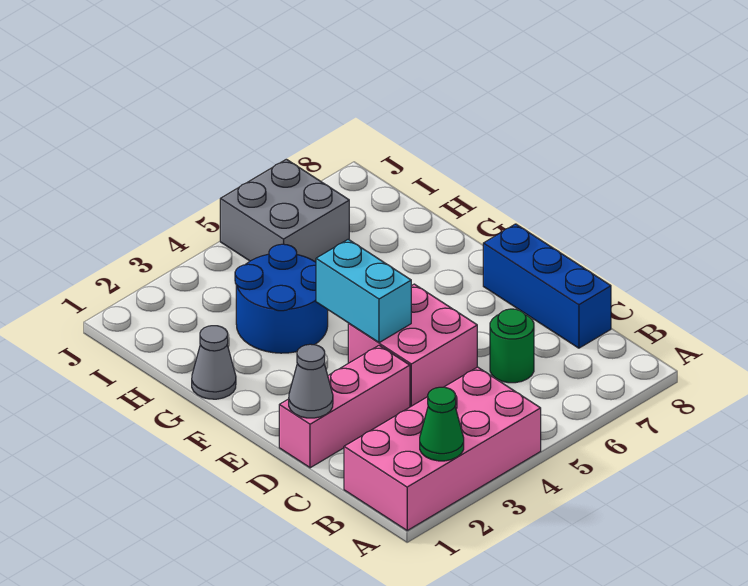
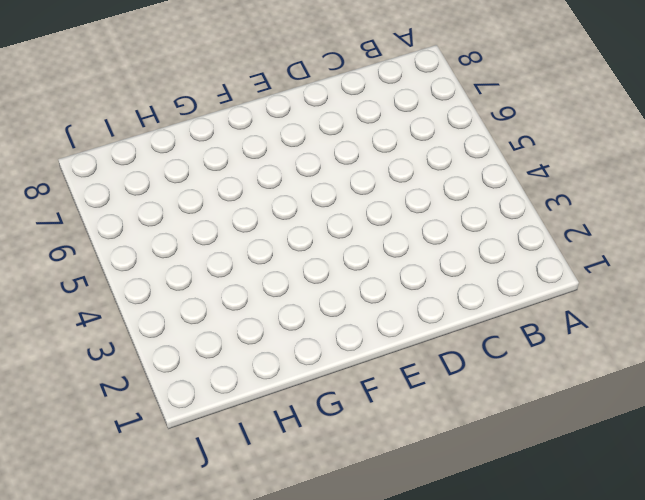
none -> pink brick A1:B4 level 1
none -> green round brick C6 level 1

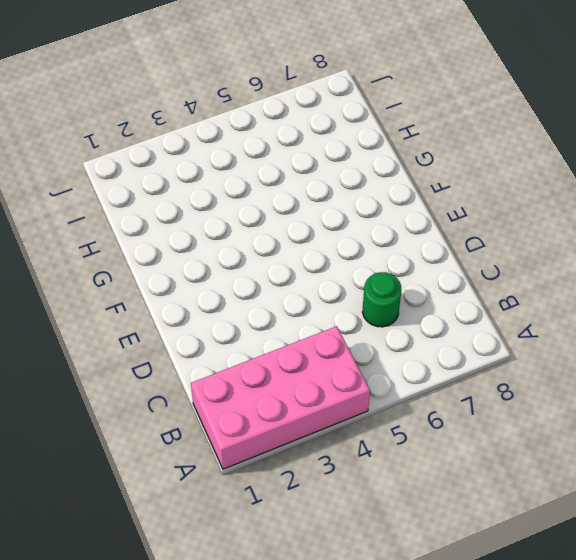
none -> blue brick C8:E8 level 1
none -> pink brick D1:D3 level 1

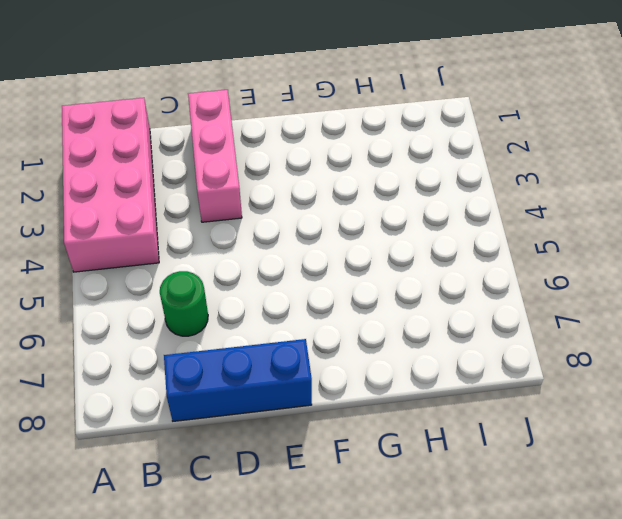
none -> pink brick D4:E5 level 1
none -> grey cone G1 level 1

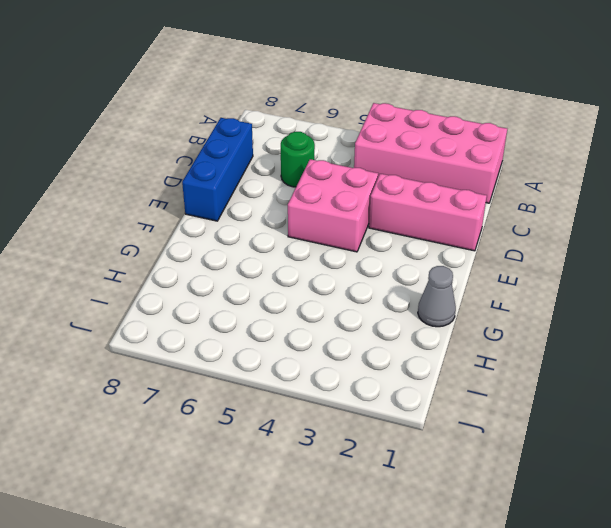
none -> blue round brick G3:H4 level 1
none -> grey brick I5:J6 level 1

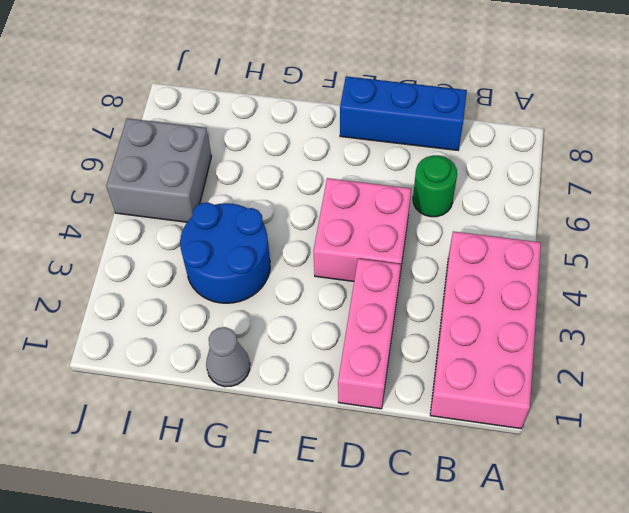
none -> green cone A2 level 2
none -> grey cone D1 level 2

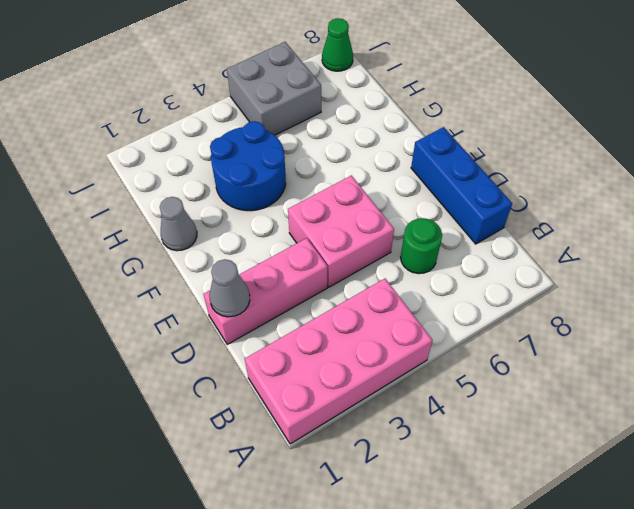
green cone J8 level 1 -> green cone A2 level 2
none -> cyan brick E4:F4 level 2

